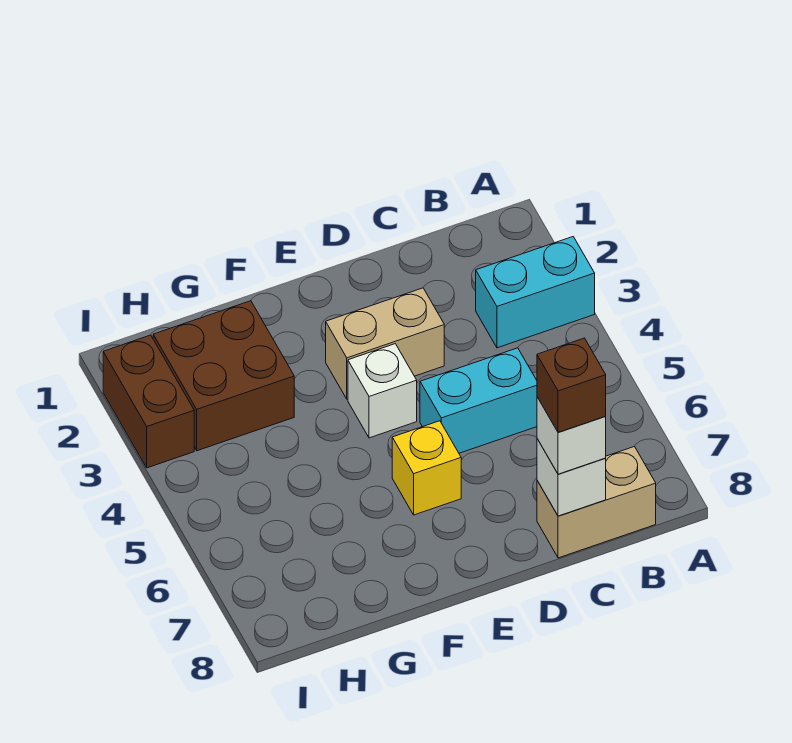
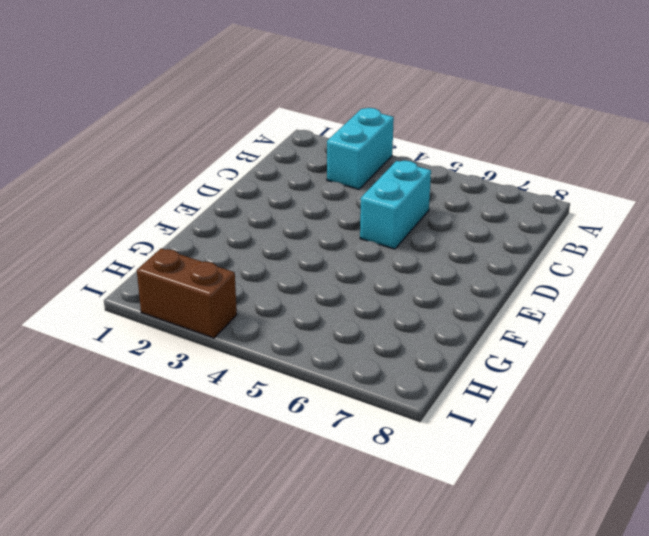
none -> tan brick B8:C8 level 1
none -> tan brick D3:E3 level 1

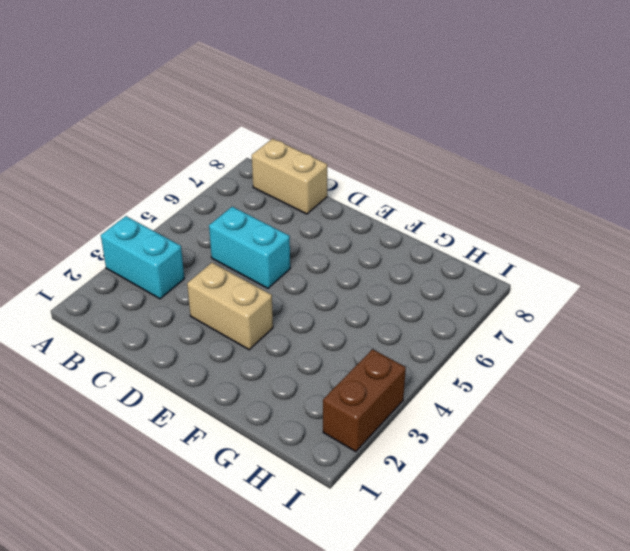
none -> white brick E4 level 1
none -> yellow brick E6 level 1

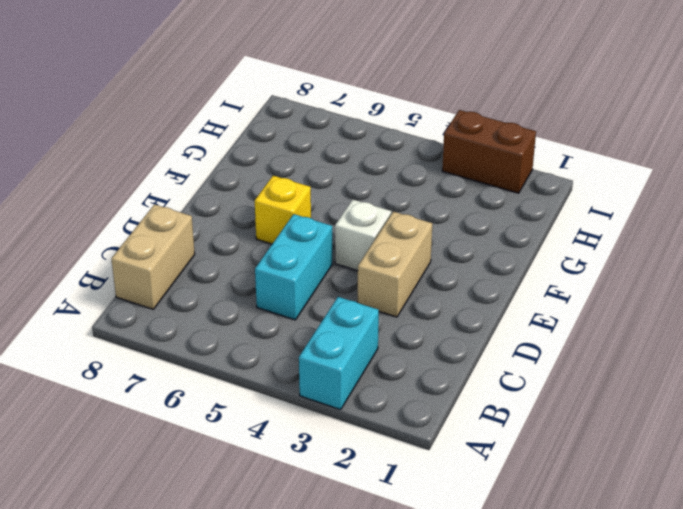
none -> brown brick G2:H3 level 1
none -> white brick C8 level 2

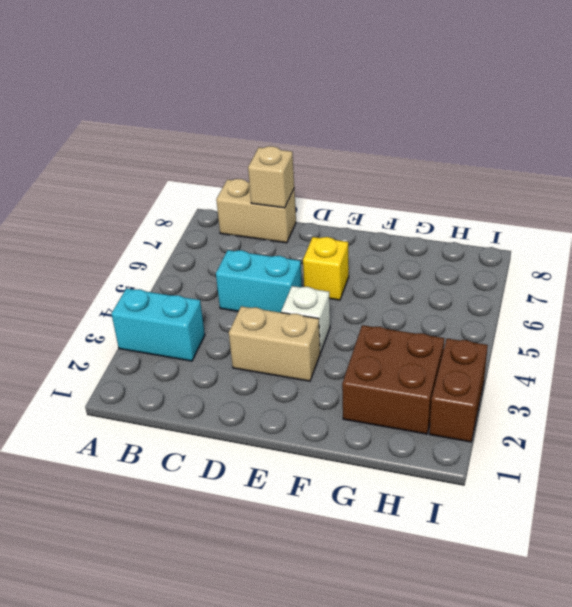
tan brick C8 level 2 -> white brick C8 level 2
none -> white brick C8 level 3
none -> brown brick C8 level 4

